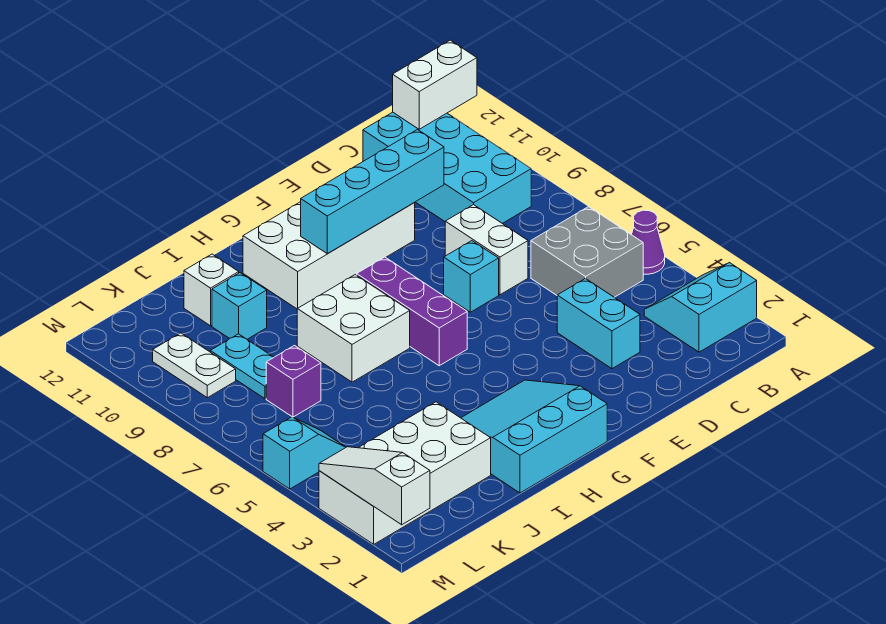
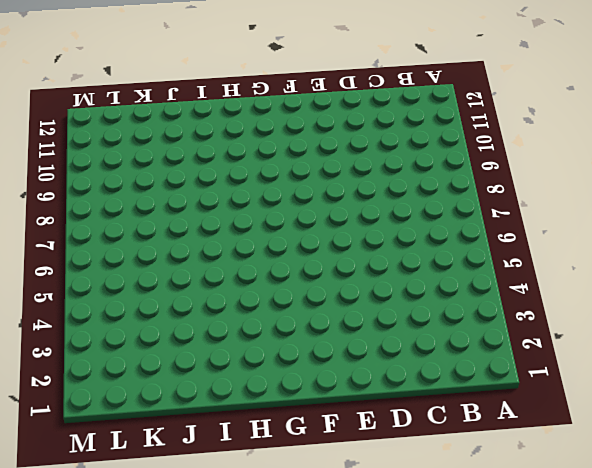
none -> cyan slope A2:B3 level 1 top 2
none -> purple cone A5 level 1
none -> grey brick B5:C6 level 1

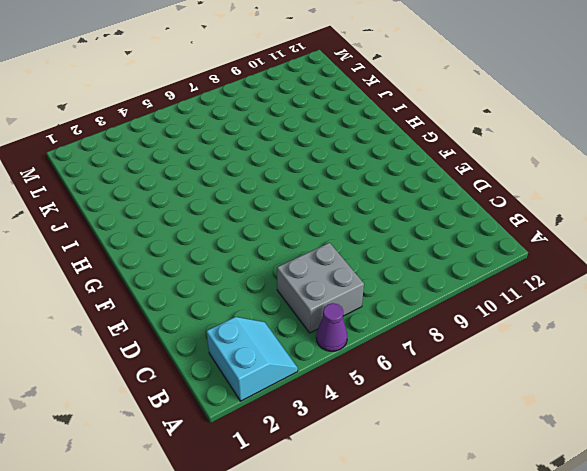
none -> cyan brick B9:C12 level 1
none -> cyan brick D3:D4 level 1
none -> white brick D7:D8 level 1

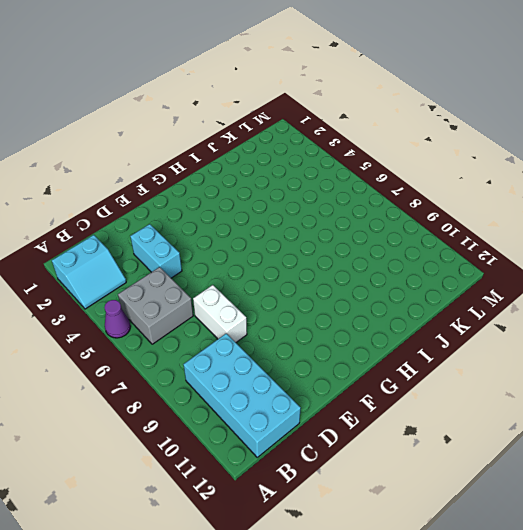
none -> cyan brick E7 level 1
none -> white brick E10:H11 level 1
none -> cyan slope G1:I3 level 1 top 1

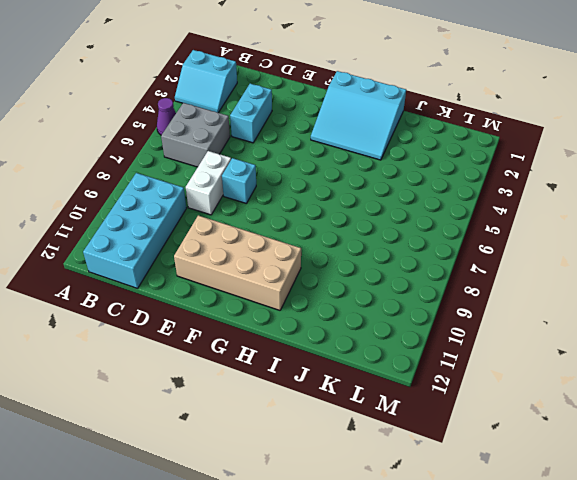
tan brick E10:H11 level 1 -> white brick E10:H11 level 1
none -> purple brick G6:G8 level 1
none -> white brick H7:I8 level 1
none -> white brick J2:M3 level 1

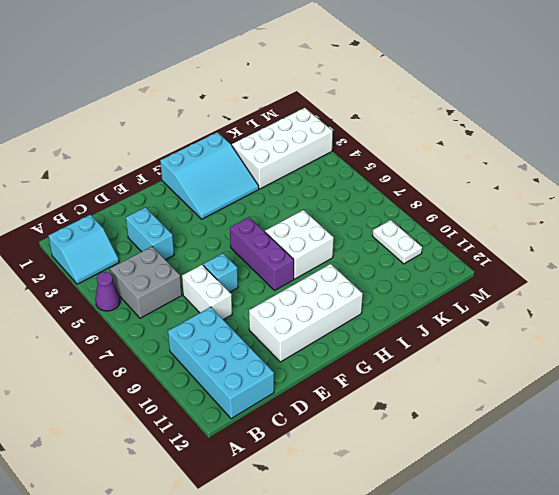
none -> cyan brick J10 level 1
none -> white brick J11 level 1
none -> purple brick K7 level 1

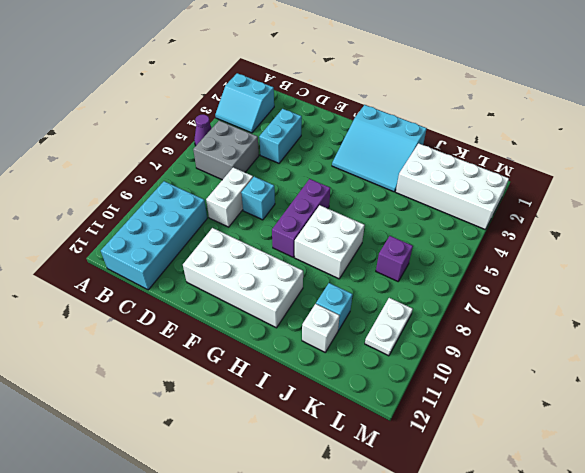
none -> cyan plate K8:K9 level 1
none -> cyan slope L5:M5 level 1 top M
none -> white brick A12:B12 level 2

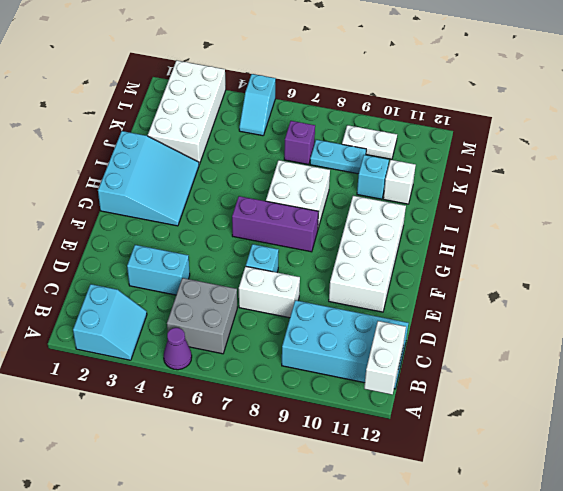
none -> cyan brick D10:G10 level 2
none -> white slope M1:M3 level 2 top 1

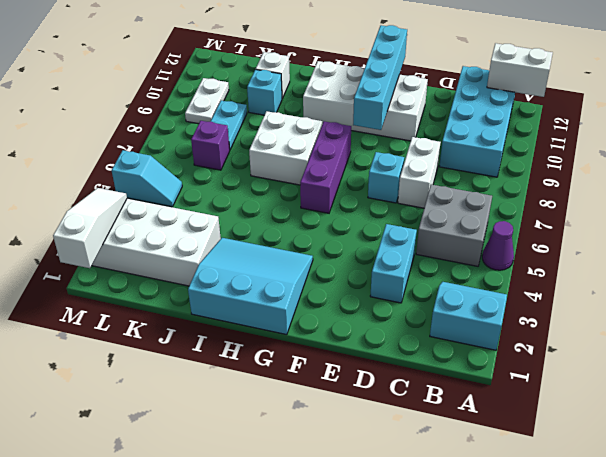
cyan brick F9:F12 level 2 -> cyan brick D10:G10 level 2

